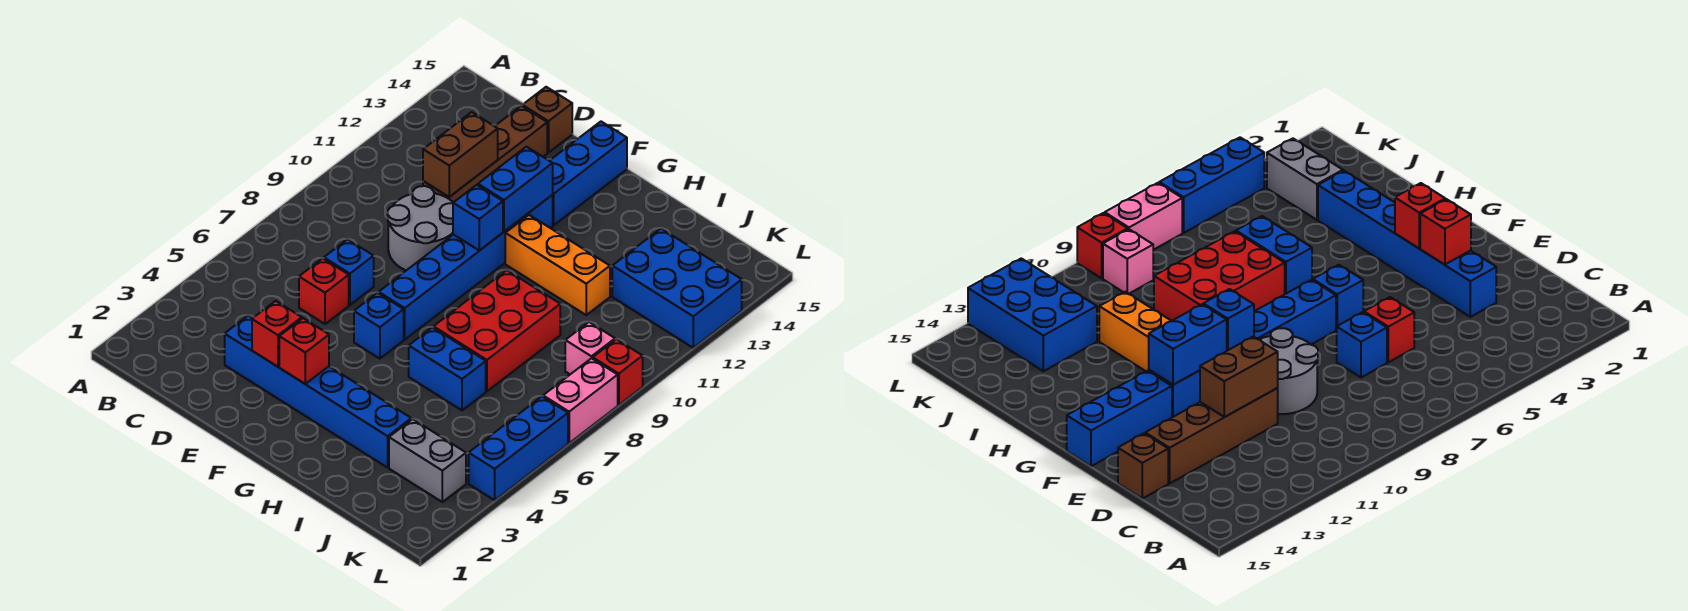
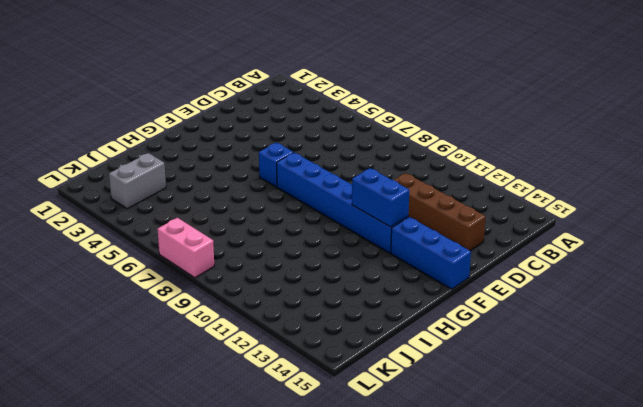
none -> blue brick D3:I3 level 1
none -> red brick D6 level 1
none -> blue brick D7 level 1

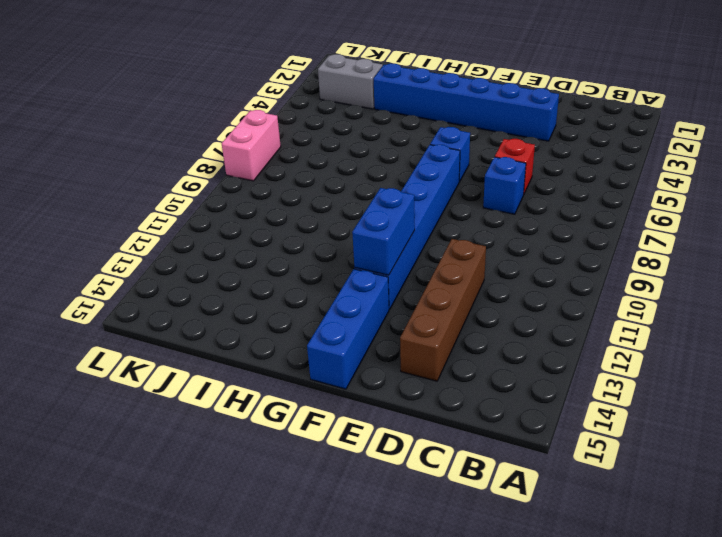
none -> grey round brick D9:E10 level 1
none -> brown brick D15 level 1
none -> orange brick G11:I11 level 1

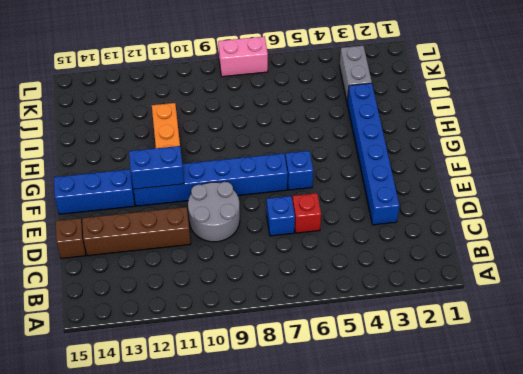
none -> blue brick H6:I6 level 1
none -> red brick H7:I9 level 1
none -> blue brick J12:L13 level 1

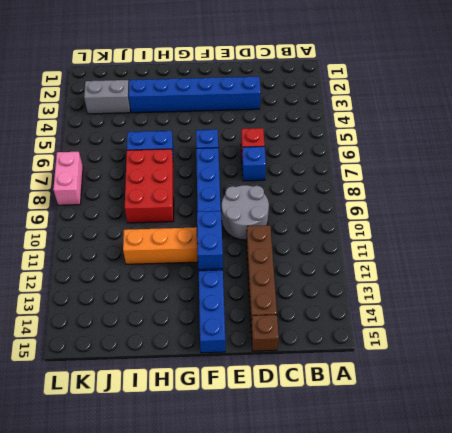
none -> blue brick J12:L13 level 1
none -> pink brick K9 level 1
none -> blue brick L4:L6 level 1

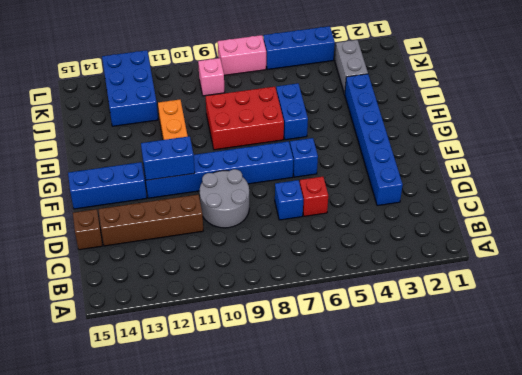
none -> red brick L9 level 1
none -> brown brick D11:D12 level 2
none -> red brick E3 level 2

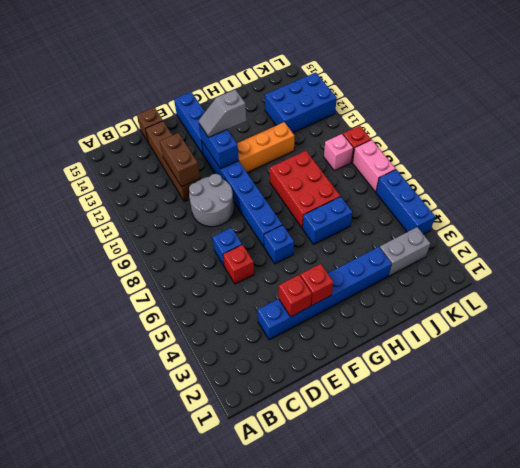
grey slope F12:G12 level 3 top G -> none
none -> blue brick F10 level 2

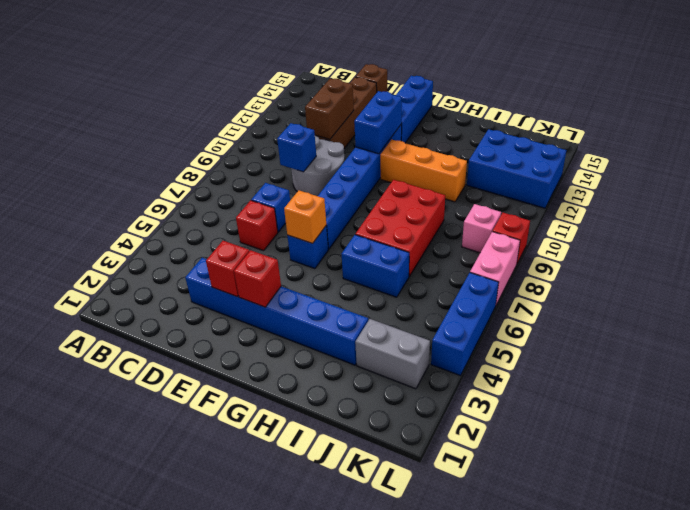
blue brick D9 level 2 -> blue brick F10 level 2
orange brick F6 level 2 -> none

